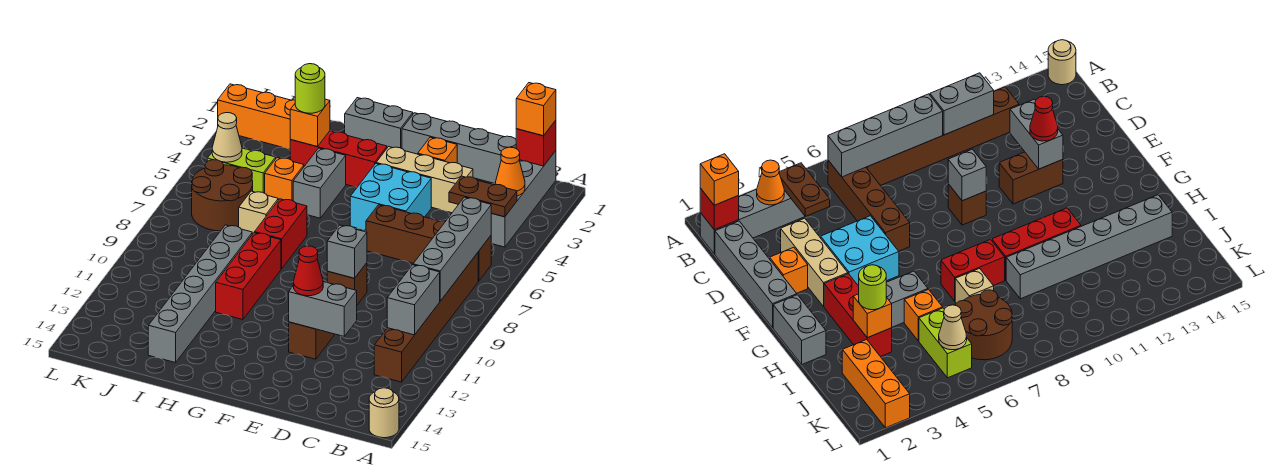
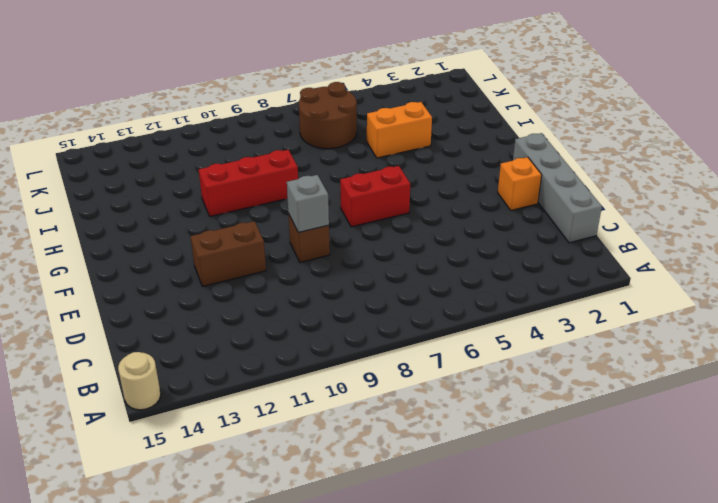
red brick F6:F7 level 1 -> red brick H7:H8 level 1
orange brick I4:I5 level 1 -> orange brick I5 level 1
none -> grey brick B1:B4 level 1
none -> brown brick B6:E6 level 1
none -> brown brick B7:B12 level 1
none -> tan brick D3:F3 level 1

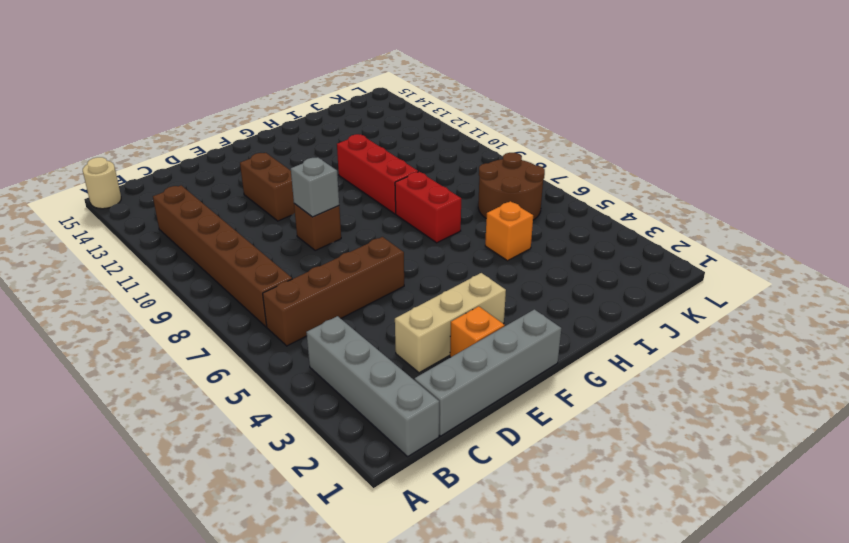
none -> cyan brick E4:F5 level 1
none -> grey brick G1:H1 level 1
none -> red brick G3:I3 level 1
none -> grey brick H4:H5 level 1

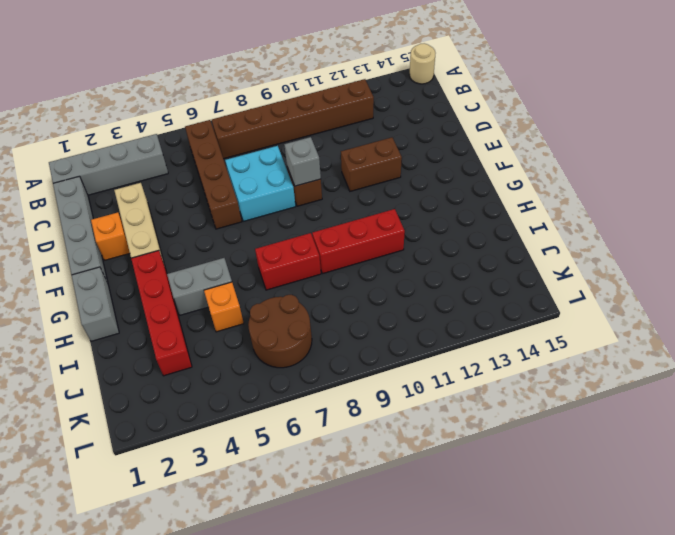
cyan brick D7:E8 level 1 -> cyan brick E4:F5 level 1
red brick G3:J3 level 1 -> red brick G3:I3 level 1
none -> tan brick I7 level 1
none -> grey brick I9:I14 level 1
none -> orange brick J2:L2 level 1
none -> lime brick J5:K5 level 1

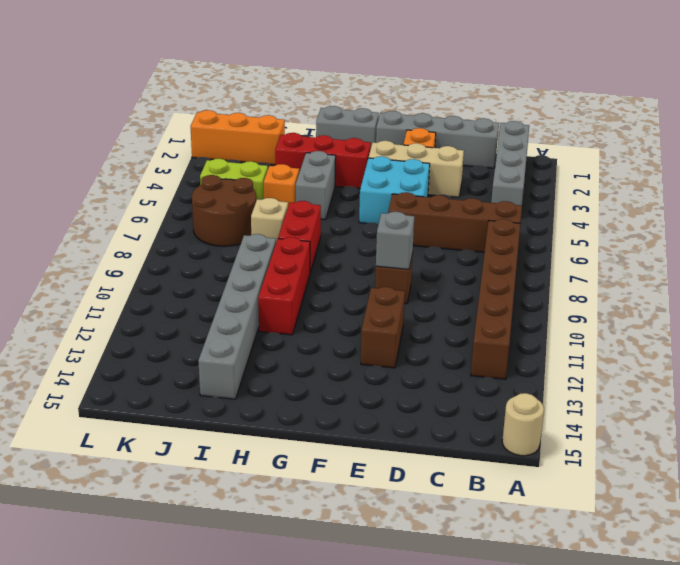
none -> red brick B1 level 2
none -> orange cone B3 level 2
none -> brown plate B4:C4 level 2
none -> grey brick B6:B9 level 2

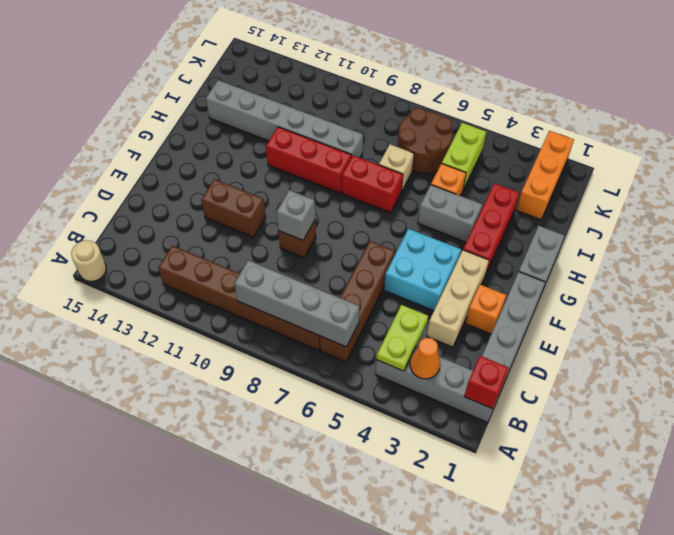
lime plate B4:C4 level 2 -> brown plate B4:C4 level 2
none -> grey brick B10:B11 level 2
none -> grey brick D12:E12 level 2
none -> orange brick I3 level 2
none -> tan cone K5 level 2

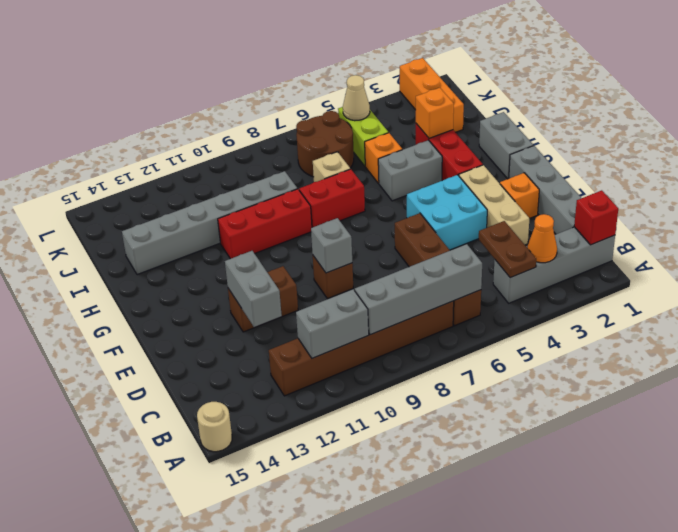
none -> orange brick B1 level 3
none -> red cone E12 level 3
none -> lime round brick I3 level 3

